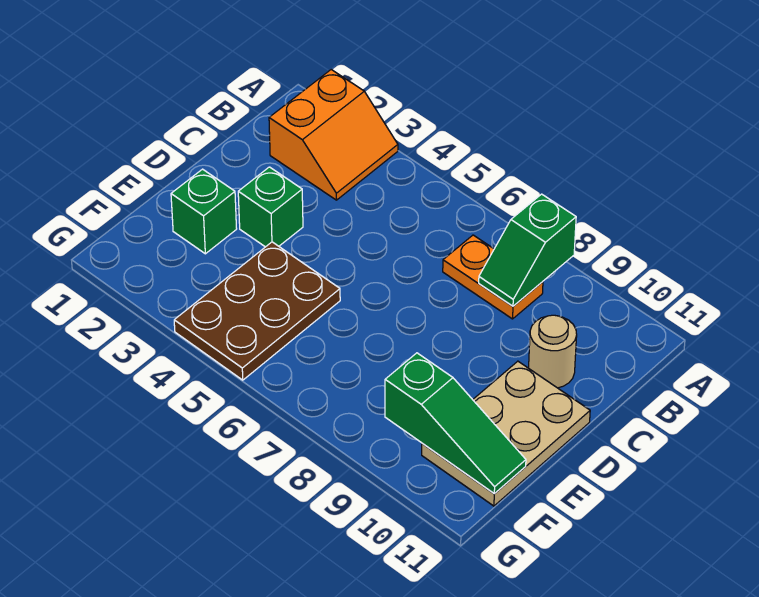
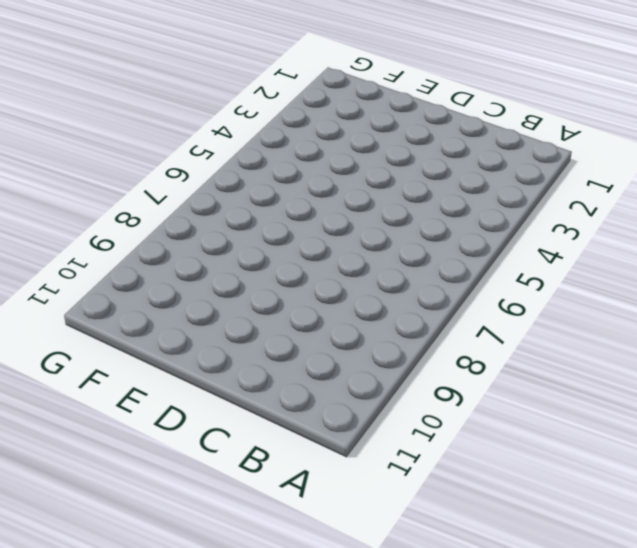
none -> orange slope A2:B3 level 1 top 2
none -> orange plate B7:B8 level 1

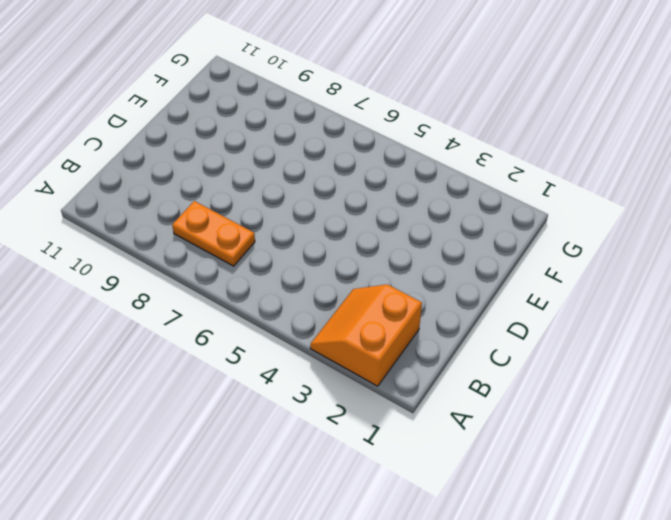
none -> tan round brick C10 level 1
none -> green brick D3 level 1

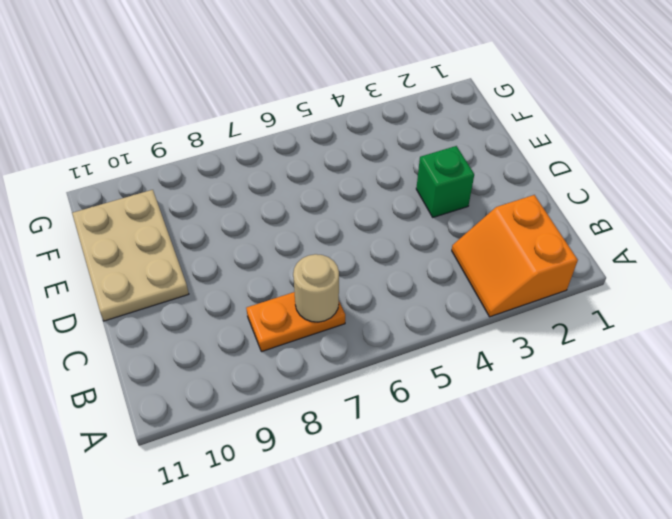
tan round brick B7 level 2 -> tan round brick C10 level 1
none -> green brick E2 level 1
none -> brown plate E4:G5 level 1

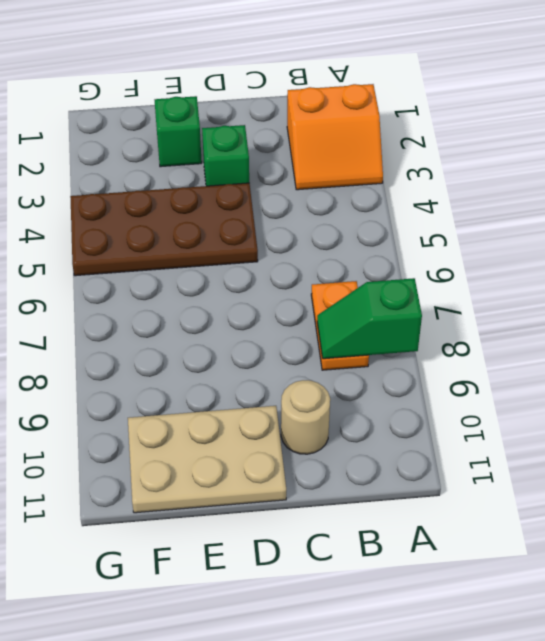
brown plate D4:G5 level 1 -> brown plate E4:G5 level 1
none -> green slope F9:F11 level 2 top 9

